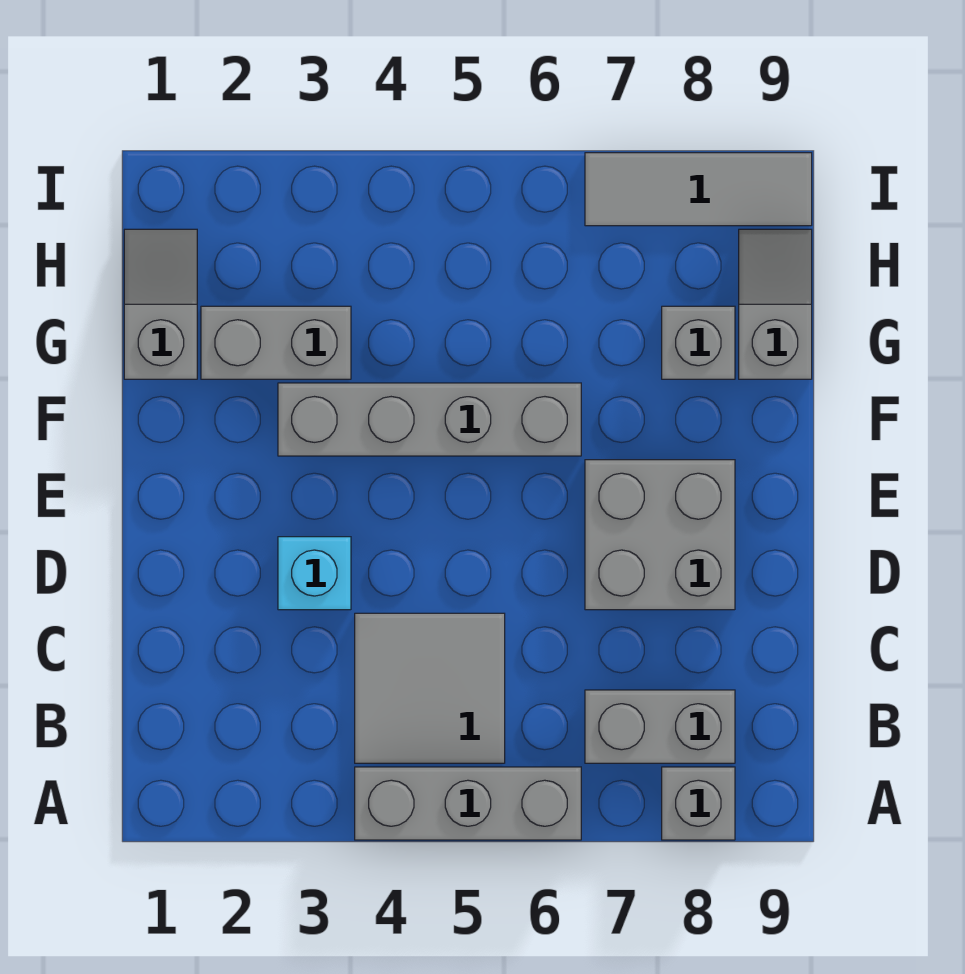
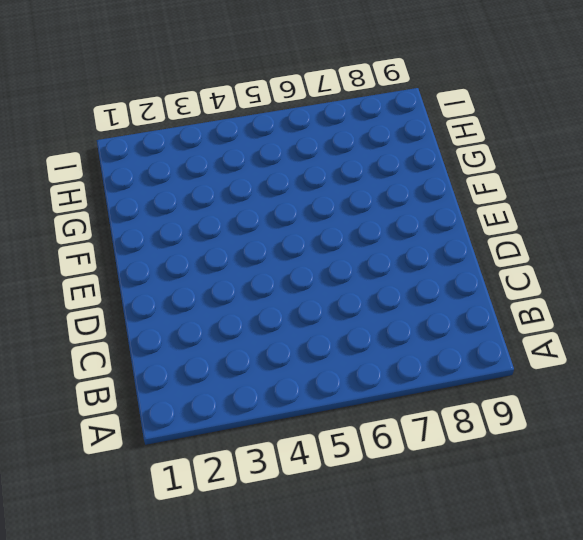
none -> grey brick A4:A6 level 1
none -> grey brick A8 level 1
none -> grey tile B4:C5 level 1

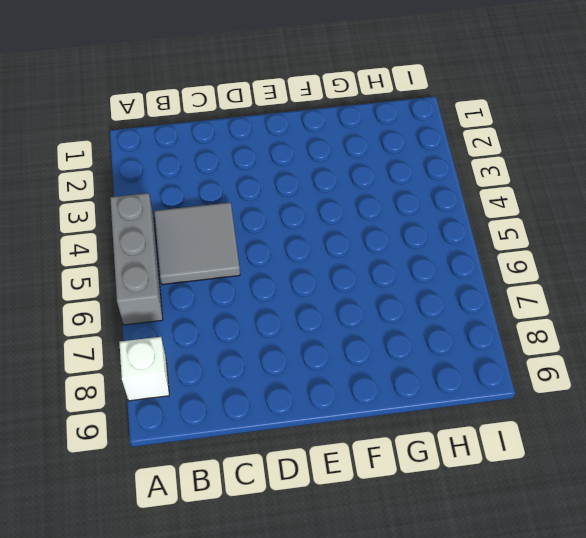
white brick A8 level 1 -> grey brick A8 level 1
none -> grey brick B7:B8 level 1
none -> cyan brick D3 level 1
none -> grey brick D7:E8 level 1

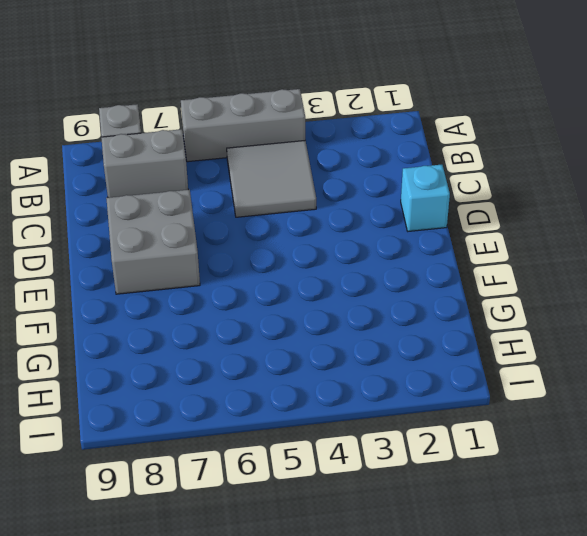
cyan brick D1 level 1 -> cyan brick D3 level 1
none -> grey brick F3:F6 level 1
none -> grey slope G1:H1 level 1 top G
none -> grey brick G2:G3 level 1

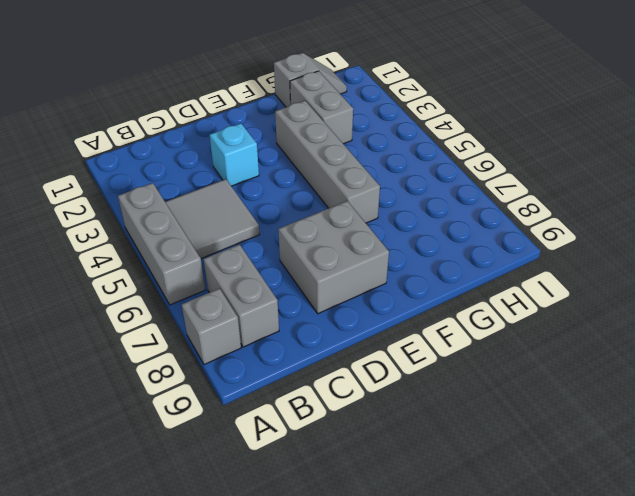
none -> grey brick G8 level 1
none -> grey slope G9:H9 level 1 top G
none -> grey tile I7:I9 level 1

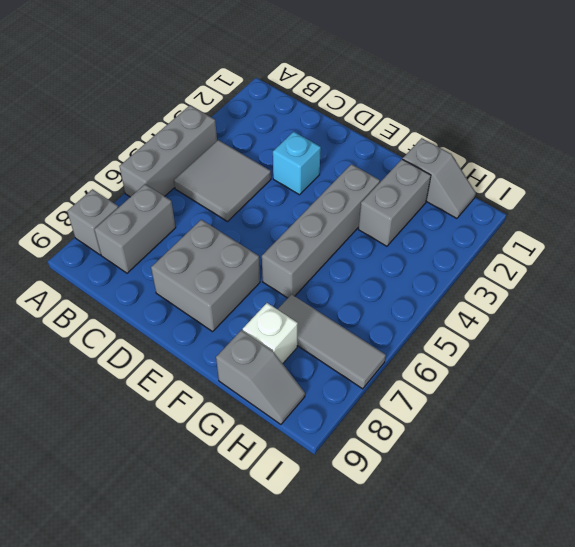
grey tile G7:I7 level 1 -> grey tile I7:I9 level 1
white brick G8 level 1 -> grey brick G8 level 1

